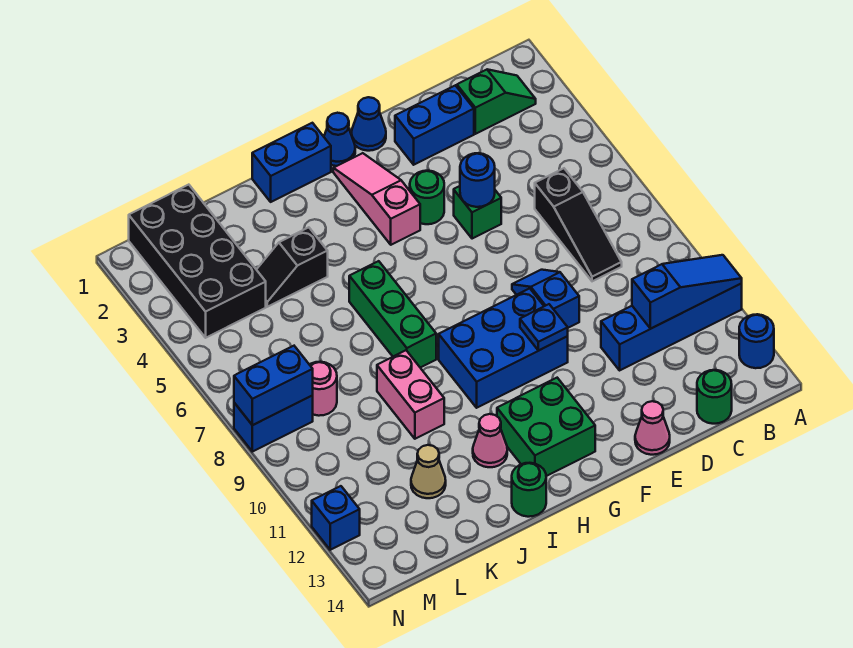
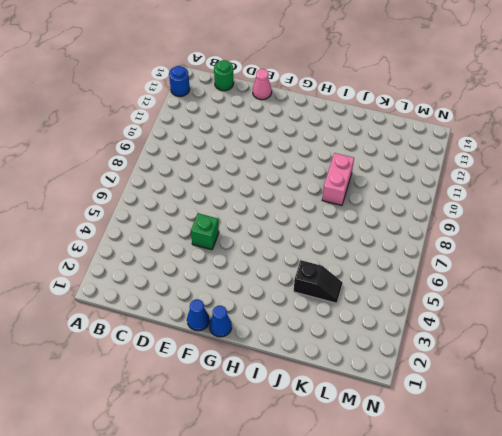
none -> blue brick A11:D11 level 1
none -> green slope B2:C2 level 1 top C
none -> black slope C6:C8 level 1 top 6
none -> blue brick D2:E2 level 1

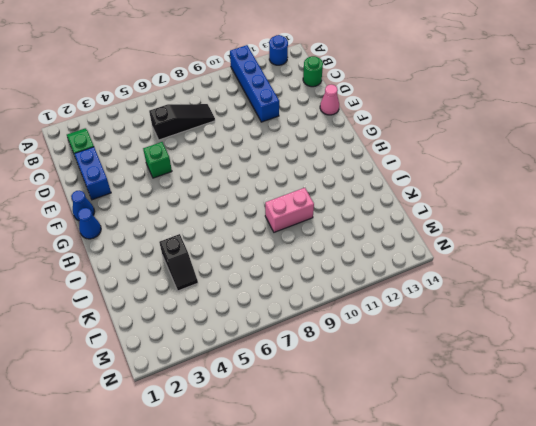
none -> blue slope E8:E9 level 1 top 9
none -> green round brick F4 level 1
none -> blue brick F9:H10 level 1
none -> pink slope G2:G4 level 1 top 4

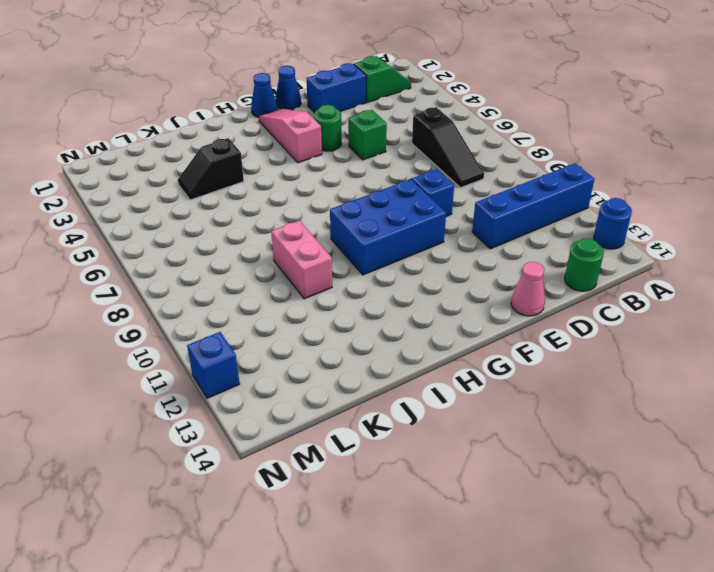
none -> green brick G12:H13 level 1
none -> blue brick H1:I1 level 1
none -> green brick I6:I8 level 1
none -> pink cone I12 level 1

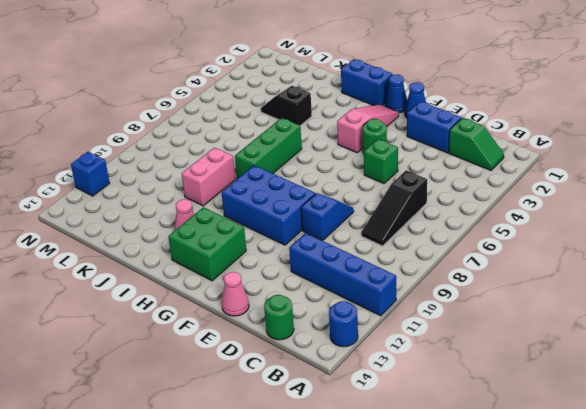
none -> green round brick I14 level 1
none -> tan cone K12 level 1
none -> black brick L1:M4 level 1
none -> pink round brick L8 level 1

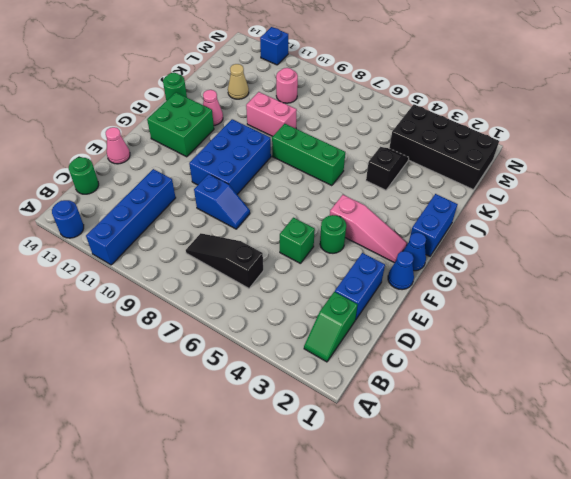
pink round brick L10 level 1 -> pink round brick L8 level 1
none -> blue brick M8:N8 level 1
none -> blue slope A11:C11 level 2 top C
none -> blue round brick E5 level 2
none -> blue plate F10 level 2

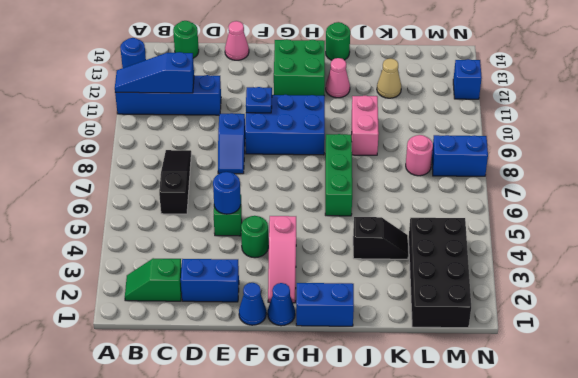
none -> blue brick M8:N8 level 2

